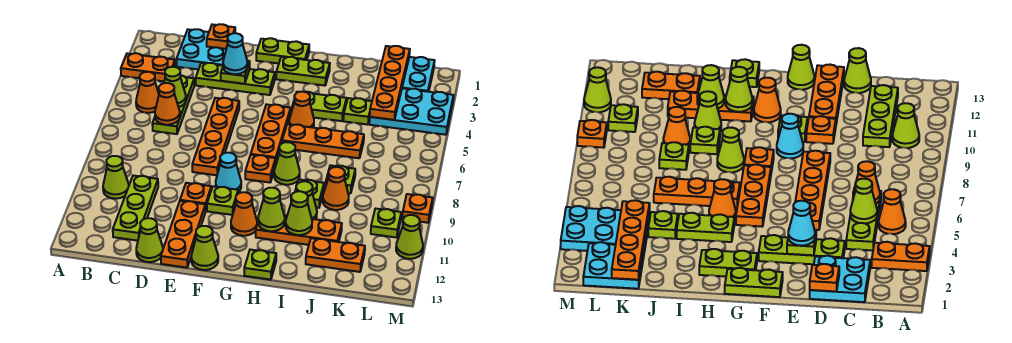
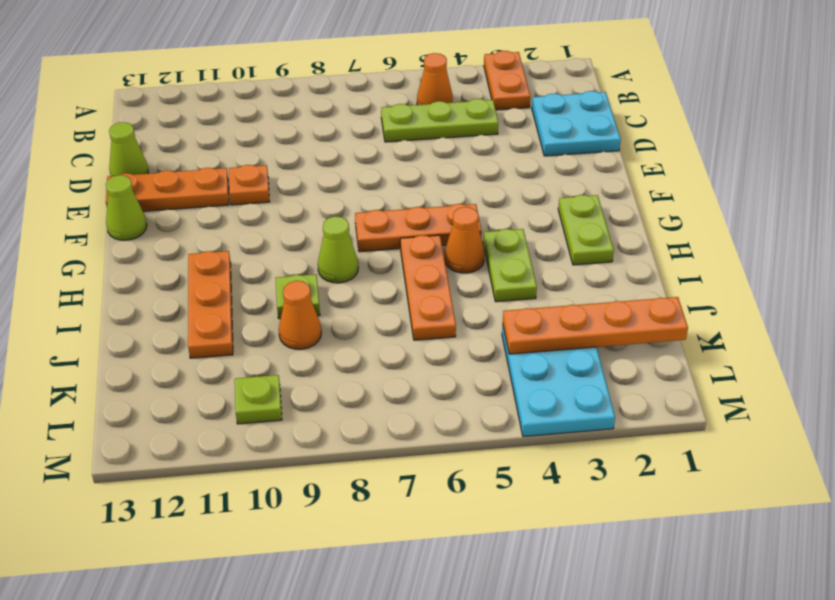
none -> lime cone B10 level 1
none -> lime plate C10:C12 level 1
none -> lime plate D3:F3 level 1
none -> orange plate E5:E8 level 1

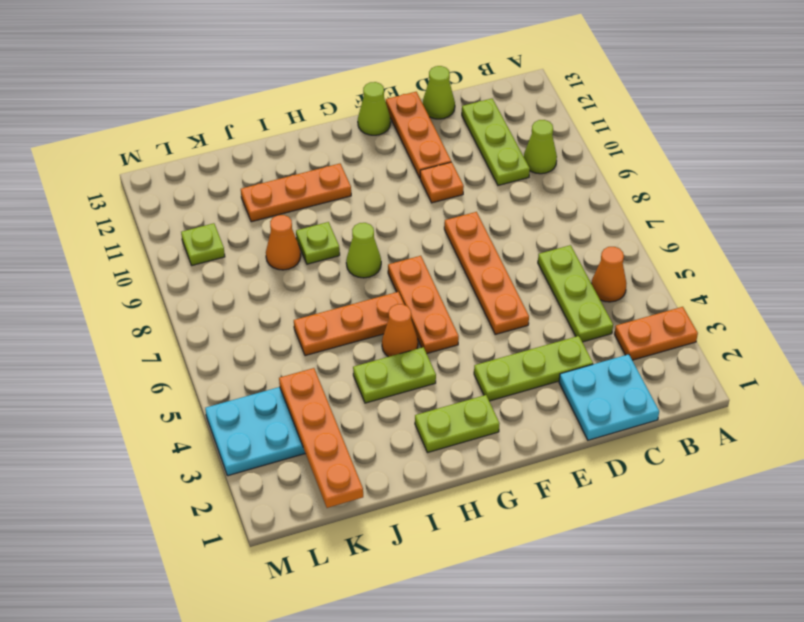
none -> lime plate F1:G1 level 1
none -> cyan cone F9 level 1
none -> lime plate F10 level 1
none -> orange plate G8 level 1

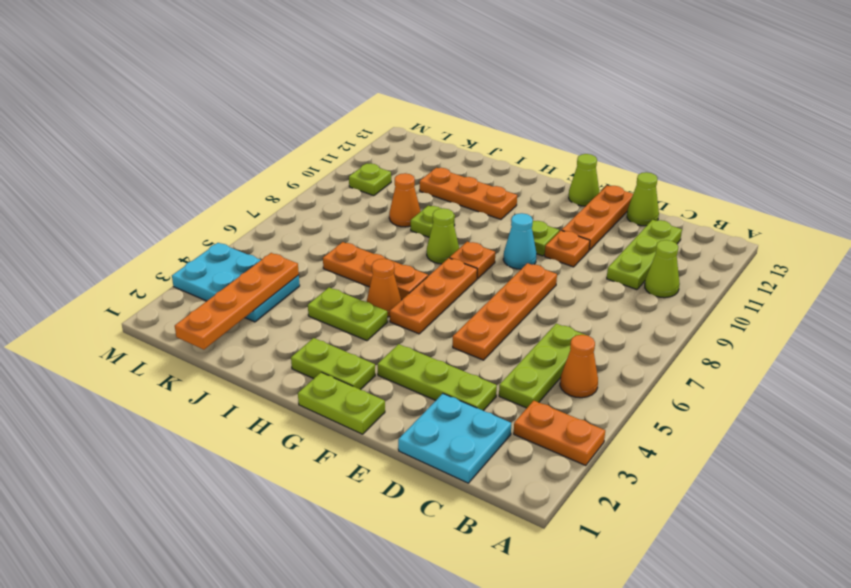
none -> orange cone G11 level 1
none -> lime plate H13 level 1
none -> lime cone I10 level 1
none -> lime plate J4 level 1

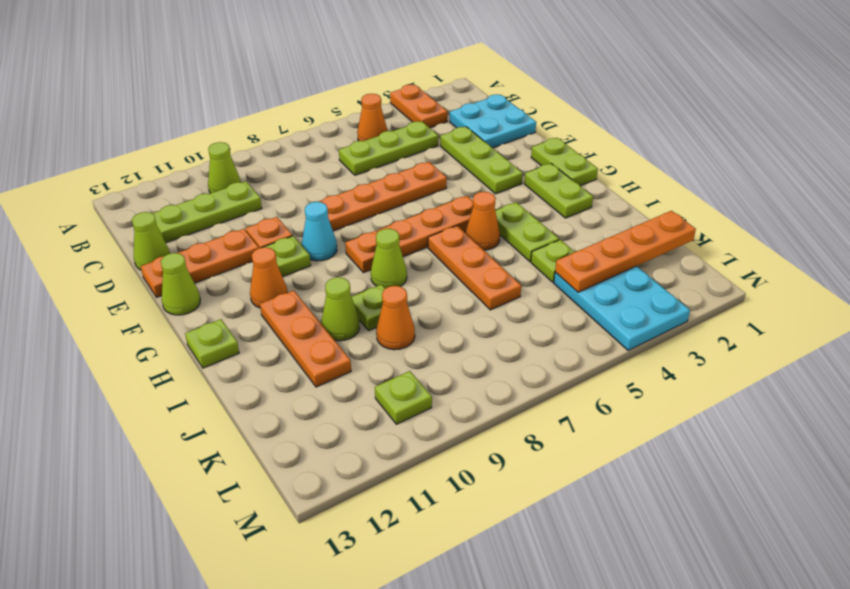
none -> lime plate J8 level 1
none -> orange plate J12:K12 level 1
none -> cyan plate K1:L2 level 1
none -> orange plate M9 level 1

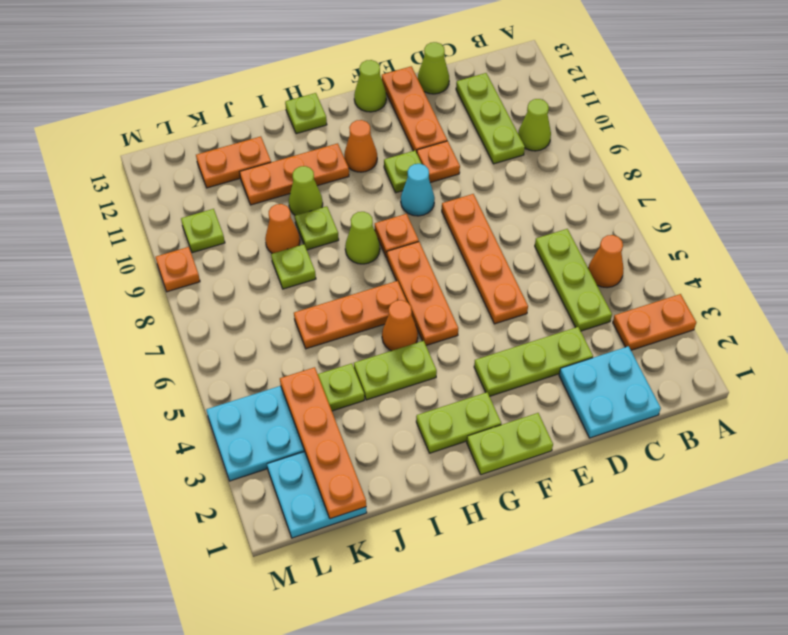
none -> lime cone M11 level 1
none -> lime cone C5 level 2
none -> orange cone C6 level 2
none -> orange plate D1 level 2

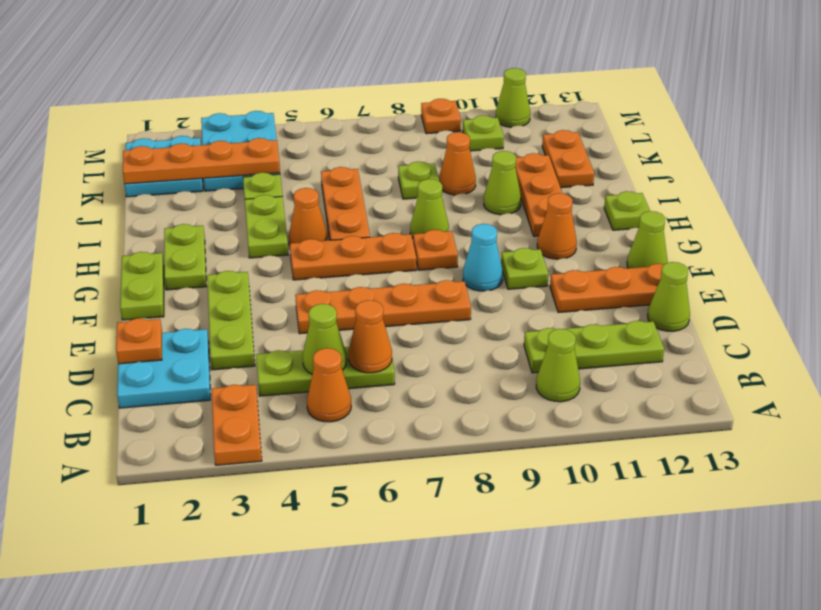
none -> orange plate E10 level 1
none -> lime plate I9 level 1
none -> lime plate E3 level 2
none -> lime cone H11 level 2

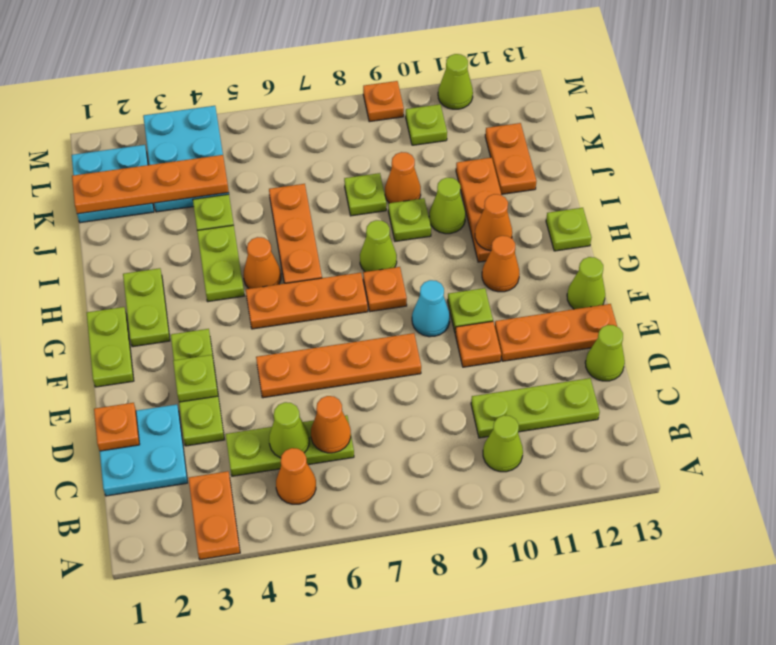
orange cone H11 level 2 -> lime cone H11 level 2
none -> lime cone I11 level 2
none -> cyan cone E3 level 3

